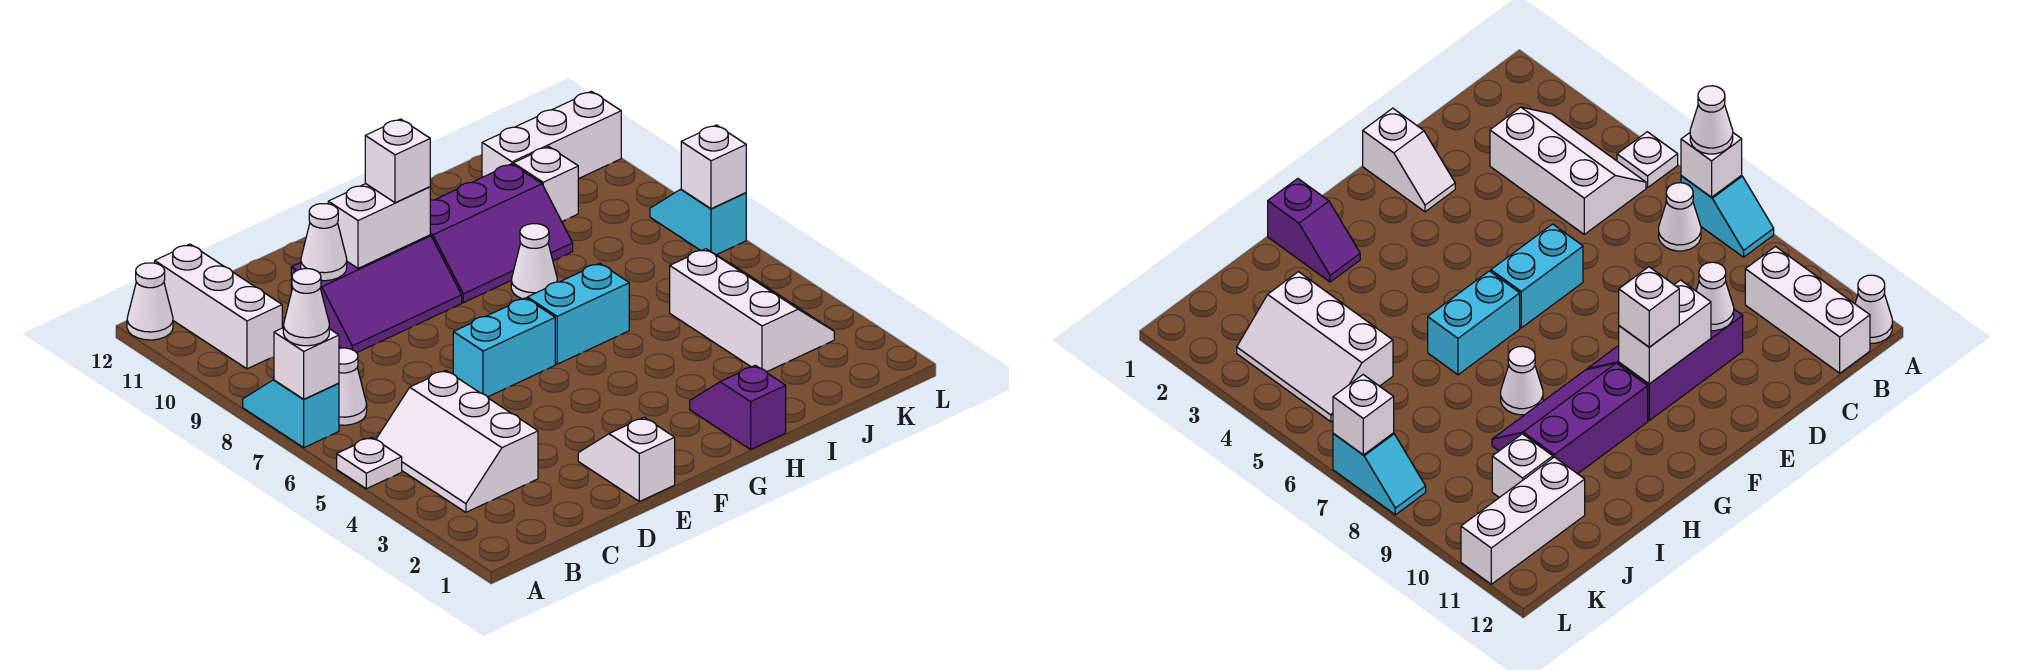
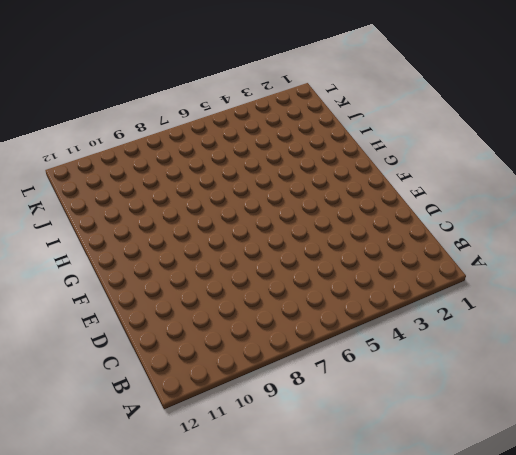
none -> white plate A5 level 1
none -> cyan slope A7:A8 level 1 top 7
none -> white cone A12 level 1

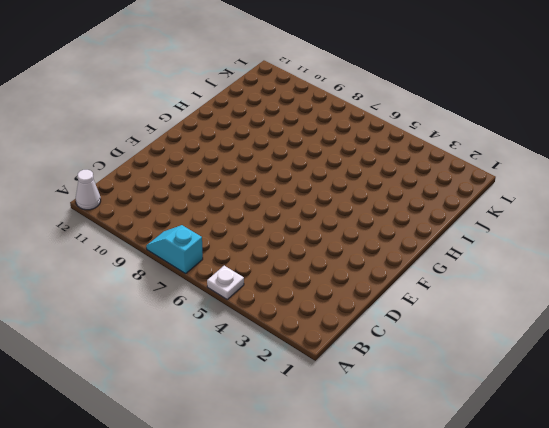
none -> white slope B3:C5 level 1 top C
none -> white cone B7 level 1
none -> white brick B10:B12 level 1

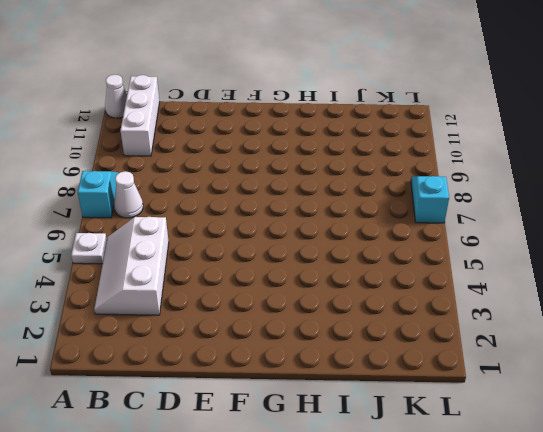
none -> purple slope D9:F10 level 1 top 10
none -> white slope E1:E2 level 1 top 1
none -> cyan brick E6:F6 level 1

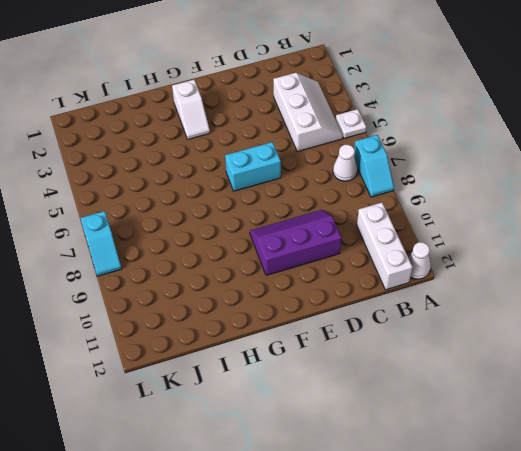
white slope G2:G3 level 1 top 2 -> white slope E1:E2 level 1 top 1
none -> cyan brick G6:H6 level 1
none -> purple slope G9:I10 level 1 top 10
none -> purple slope H1:H2 level 1 top 1

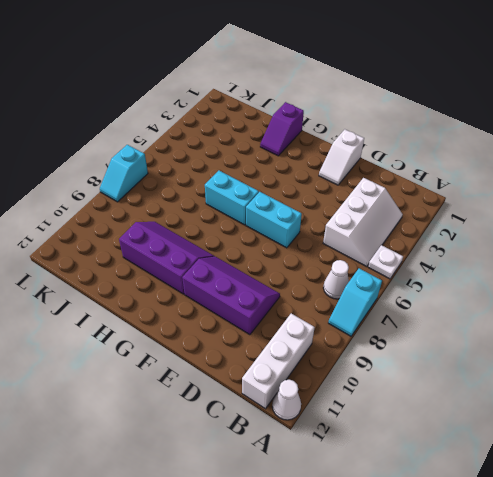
none -> white cone H8 level 1
none -> white slope J3:K5 level 1 top J
none -> white brick J10 level 1

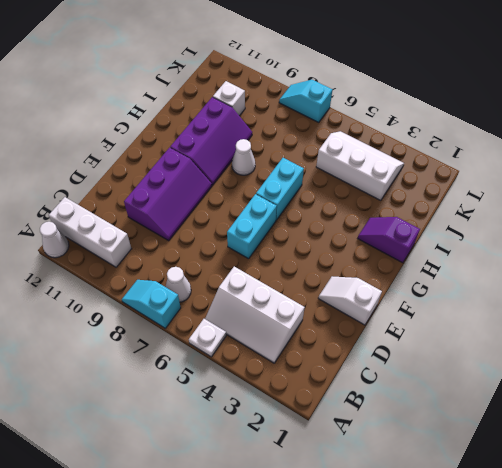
none -> white brick J11:L11 level 1
none -> white brick A7 level 2
none -> white cone D10 level 2

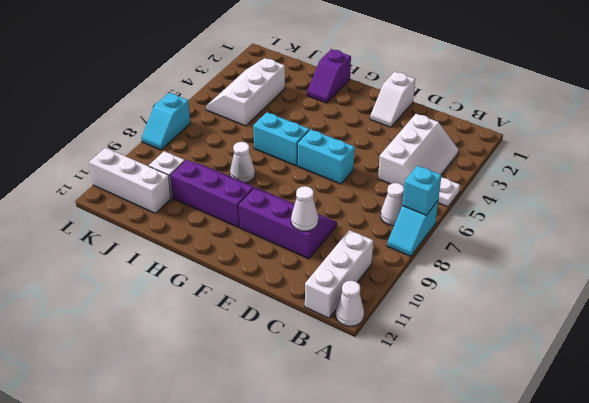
cyan brick A7 level 2 -> white brick A7 level 2
none -> white brick E10:F10 level 2
none -> white brick L7 level 2
none -> white cone A7 level 3

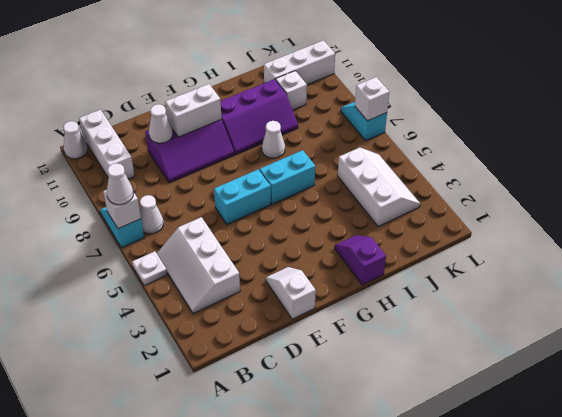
none -> white brick F10 level 3

